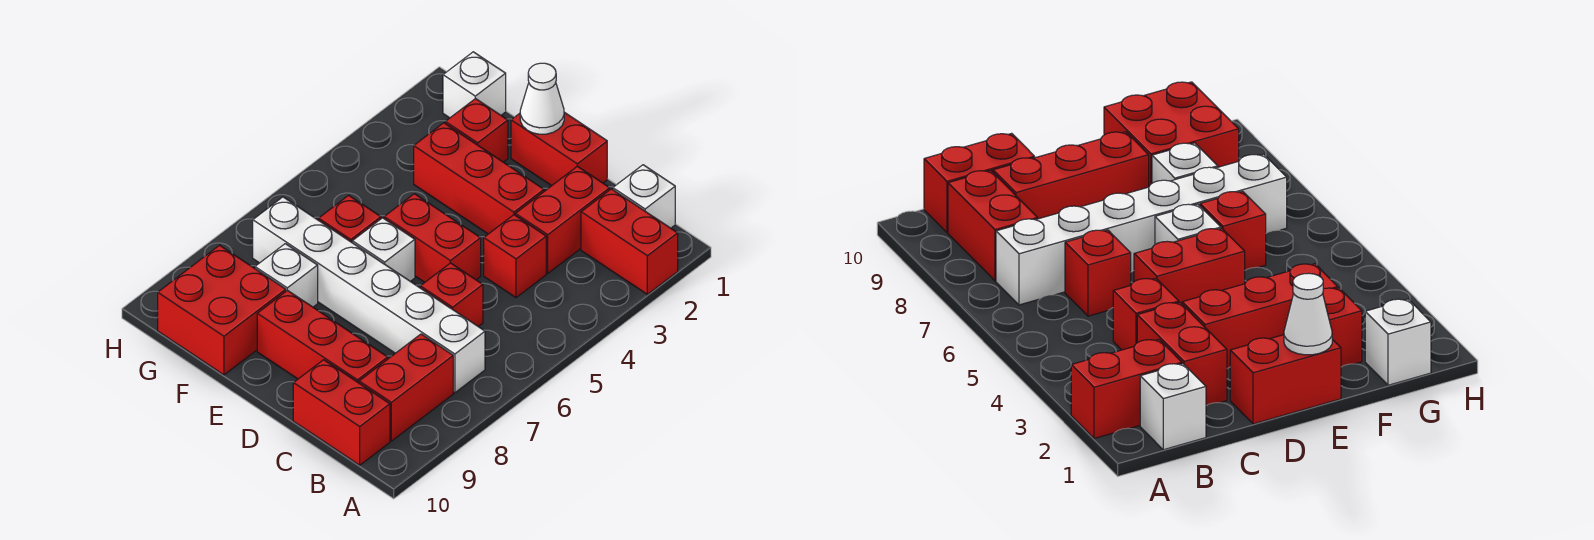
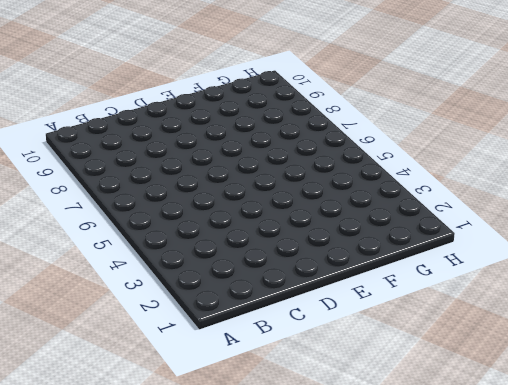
none -> red brick A2:B2 level 1
none -> white brick B1 level 1
none -> white brick B7:G7 level 1

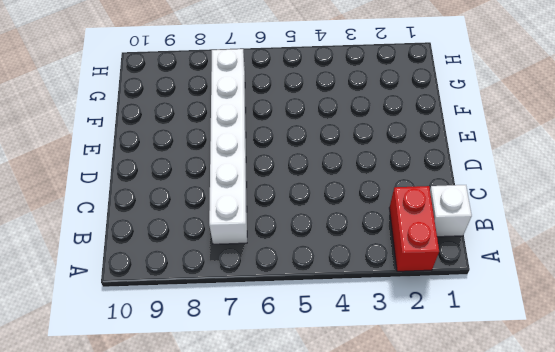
none -> red brick B8:B9 level 1
none -> red brick B10:C10 level 1
none -> red brick C2:C3 level 1

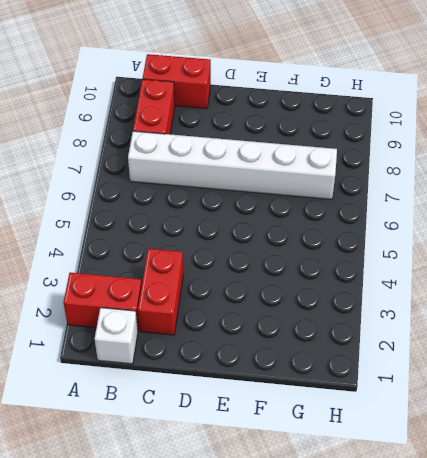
none -> red brick C4 level 1
none -> red brick C6 level 1
none -> red brick C9:E9 level 1

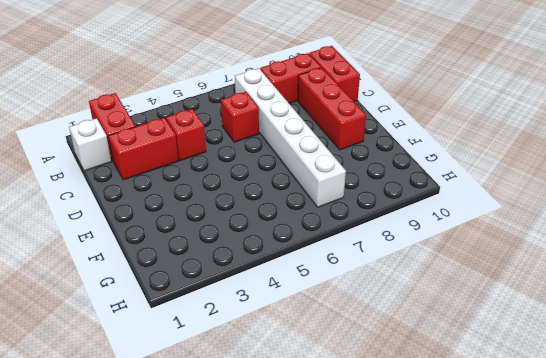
none -> red brick D1:E1 level 1
none -> red brick D3:F3 level 1
none -> red brick D5:E5 level 1

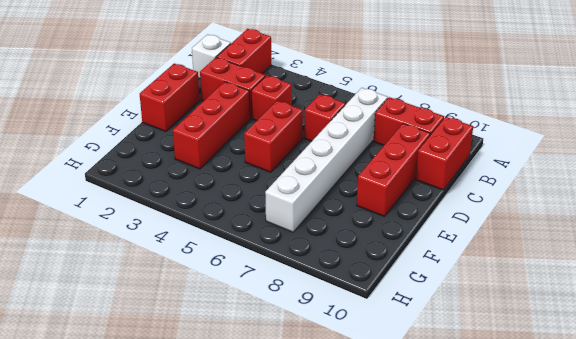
none -> white brick E6 level 1
none -> red brick F2 level 1
none -> red brick F6 level 1

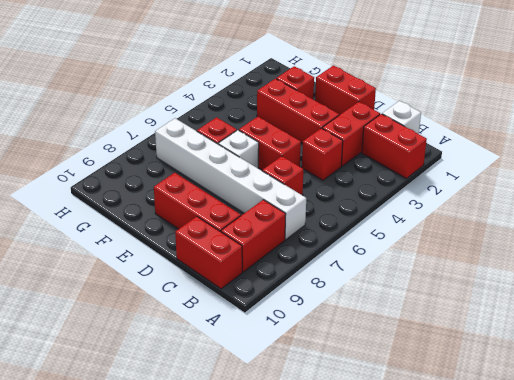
none -> white brick F8 level 1
none -> red brick F9:G10 level 1
none -> white brick G1 level 1

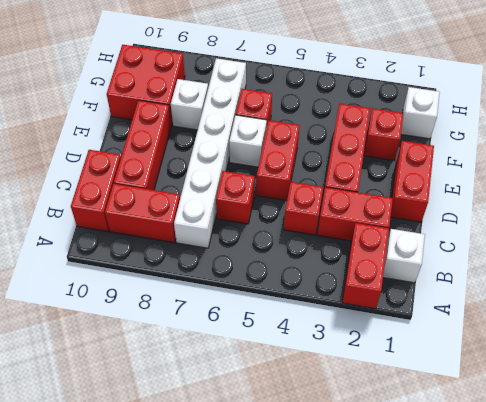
none -> white cone E1 level 2

